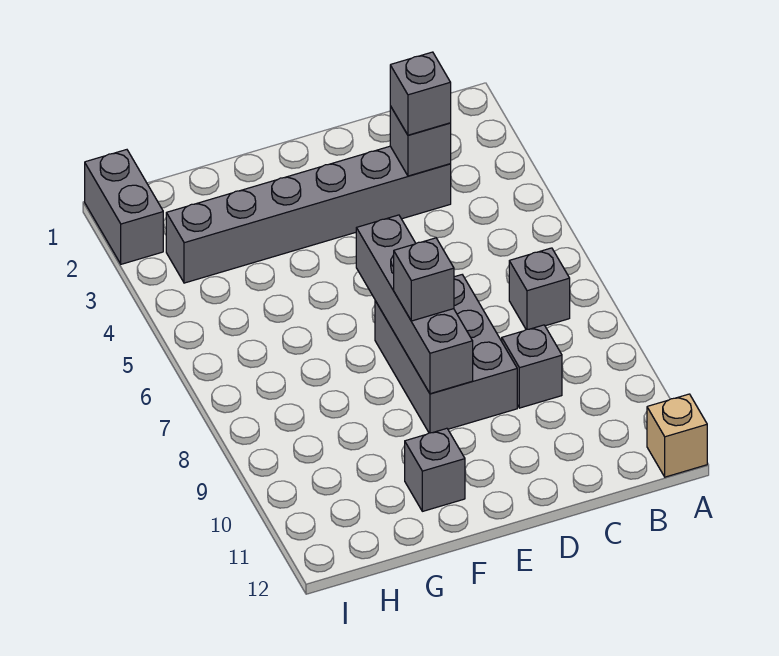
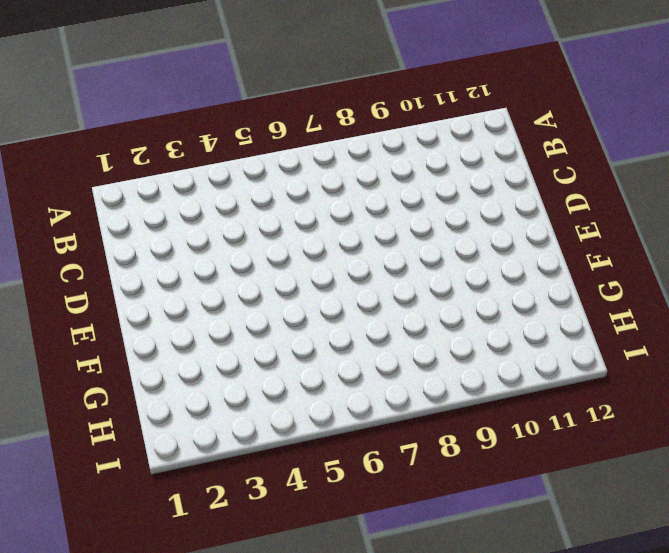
none -> tan brick A12 level 1
none -> grey brick B7 level 1

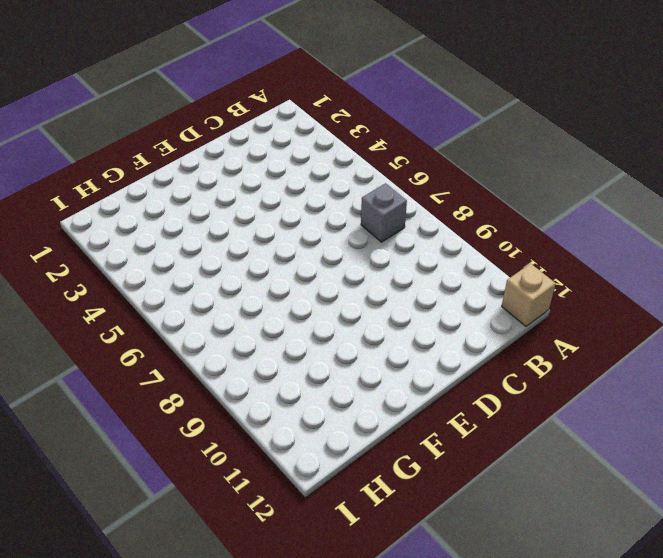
none -> grey brick C3:H3 level 1
none -> grey brick C9 level 1

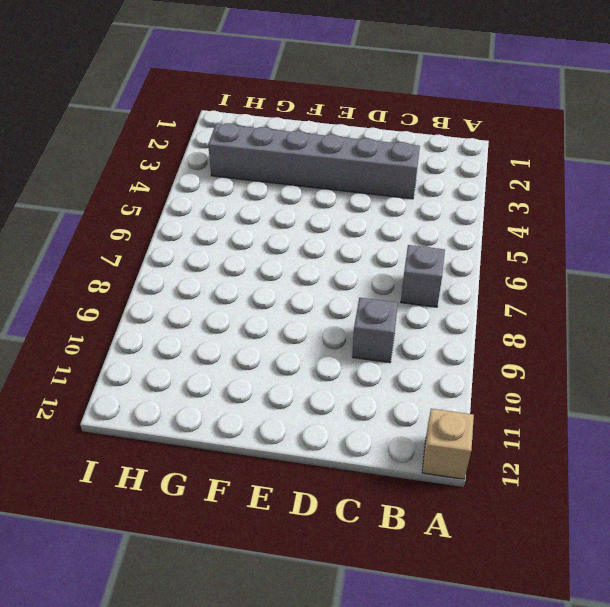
none -> grey brick D7:E9 level 1
none -> grey brick F11 level 1

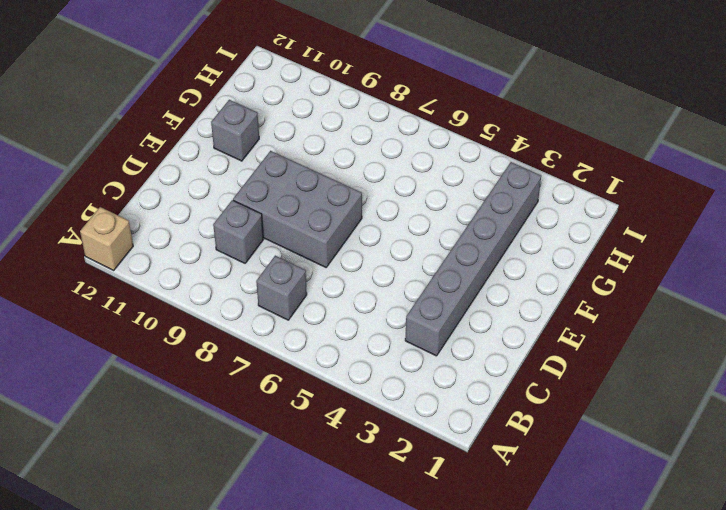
none -> grey brick I1:I2 level 1
none -> grey brick C3 level 2

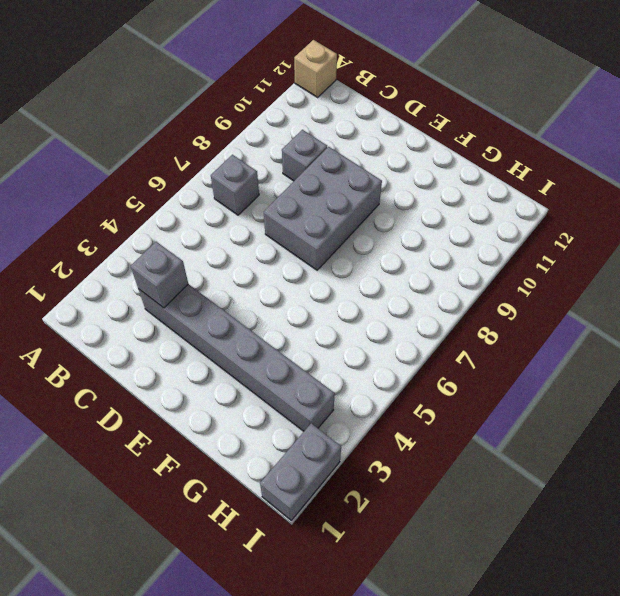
none -> grey brick F11 level 1
none -> grey brick E6:E9 level 2

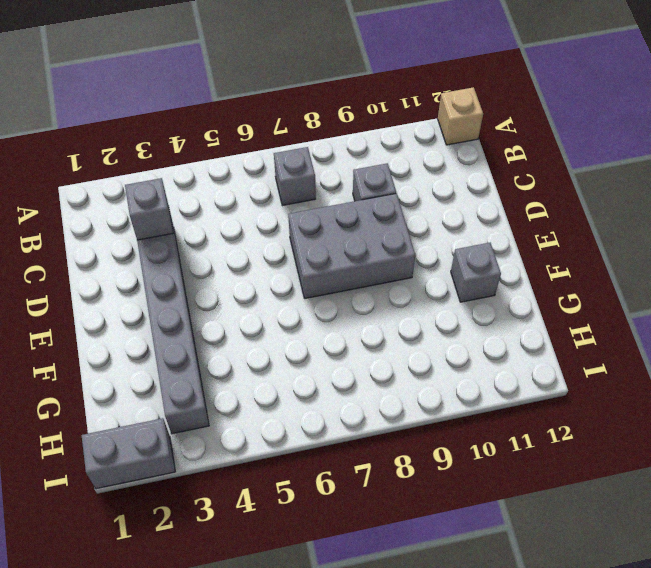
none -> grey brick E6:E9 level 2
none -> grey brick C3 level 3

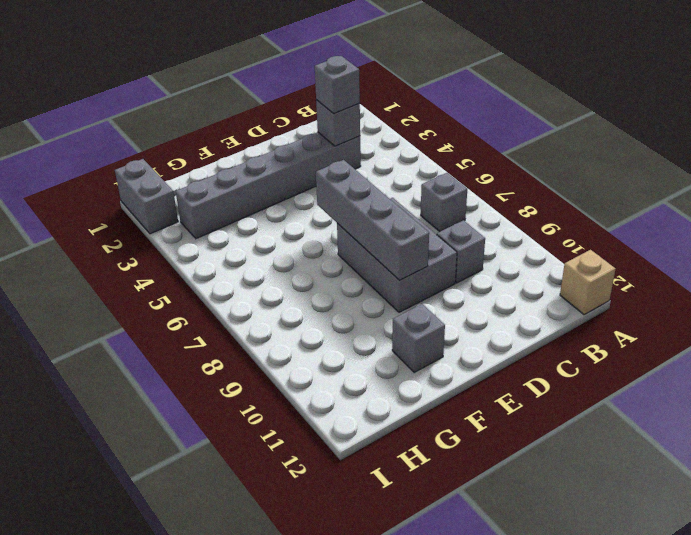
none -> grey brick E8 level 3

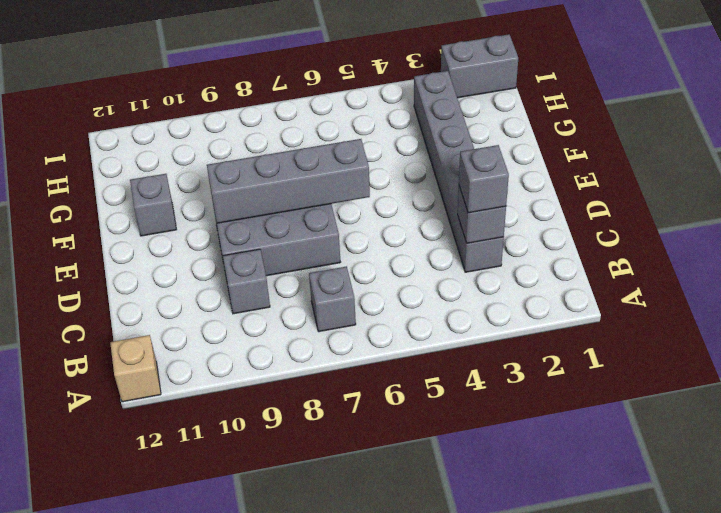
none -> grey brick E8 level 3

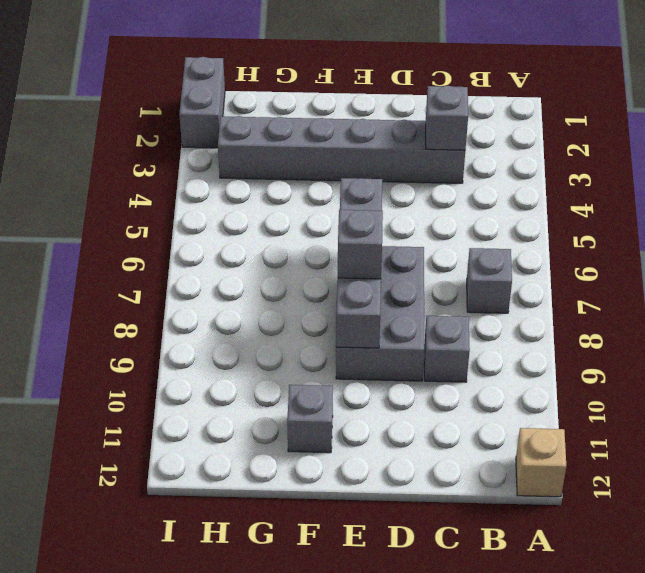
none -> grey brick C3 level 3

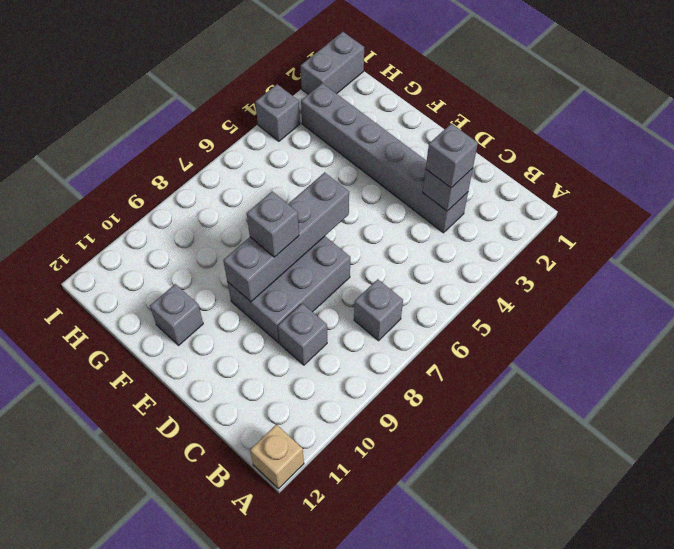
grey brick I4 level 1 -> none

